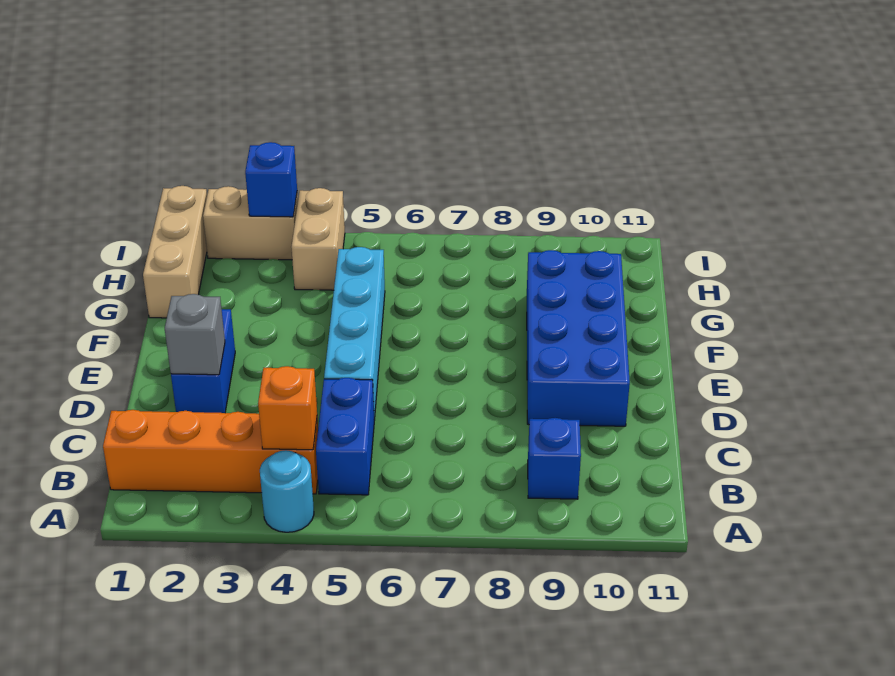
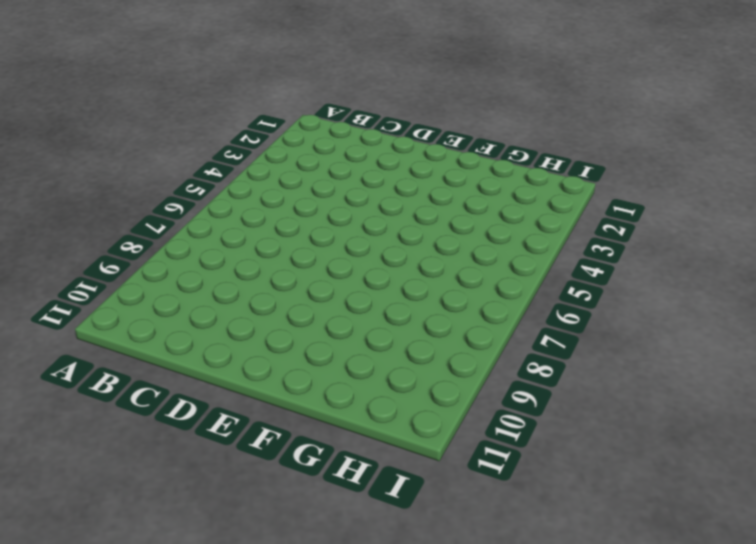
none -> cyan round brick A4 level 1
none -> orange brick B1:B4 level 1
none -> blue brick B5:C5 level 1

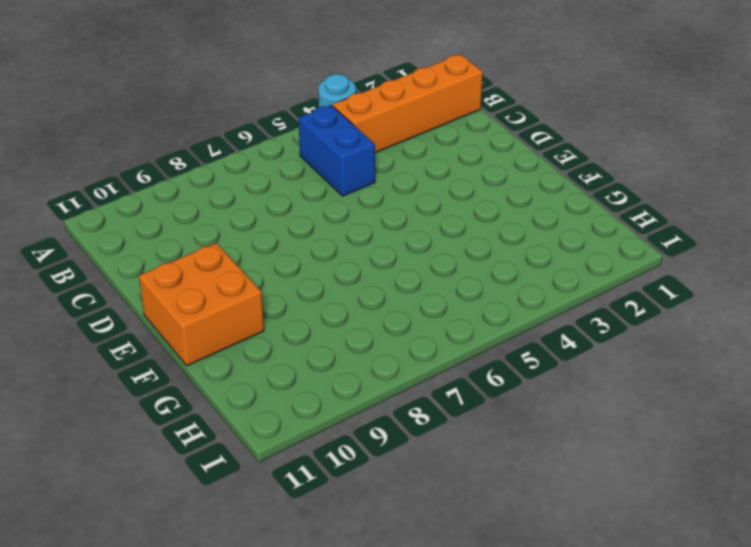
orange brick E10:F11 level 1 -> blue brick D9:G10 level 1
none -> blue brick B9 level 1
none -> blue brick D2:E2 level 1
none -> cyan brick D5:G5 level 1

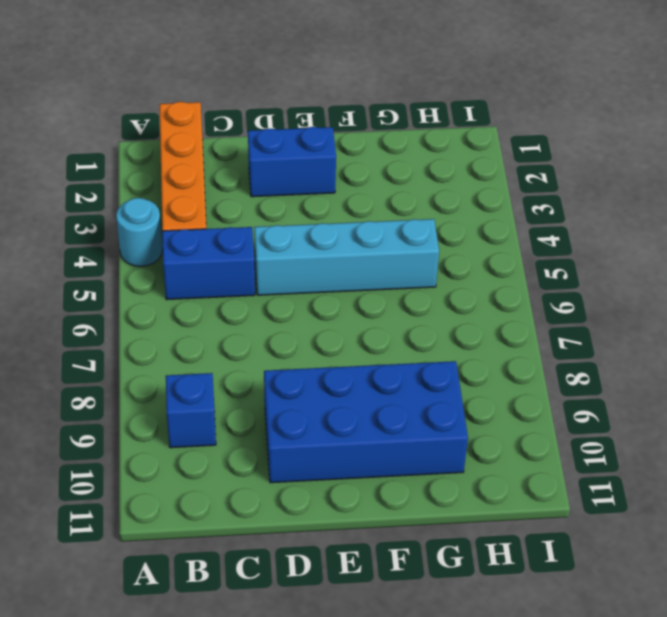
none -> tan brick G1:I1 level 1
none -> tan brick H4:I4 level 1
none -> tan brick I2:I3 level 1

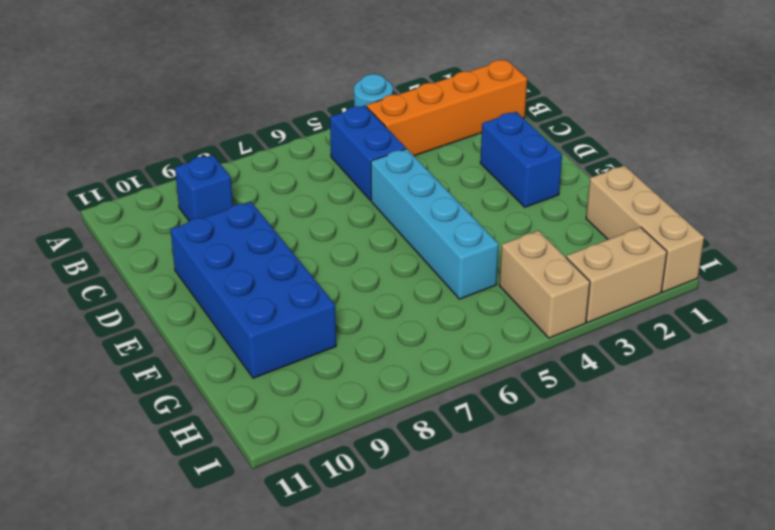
none -> orange brick B4 level 2
none -> grey brick D2 level 2
none -> blue brick I3 level 2

